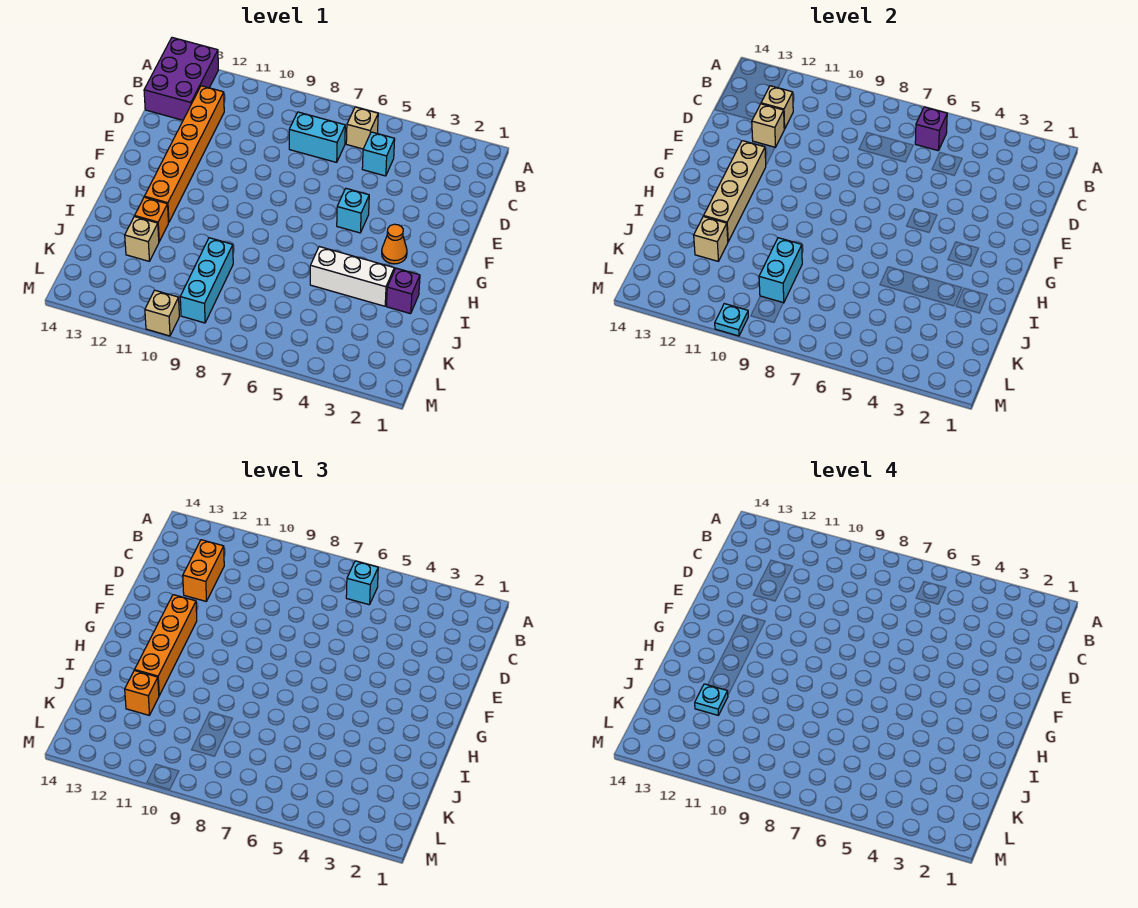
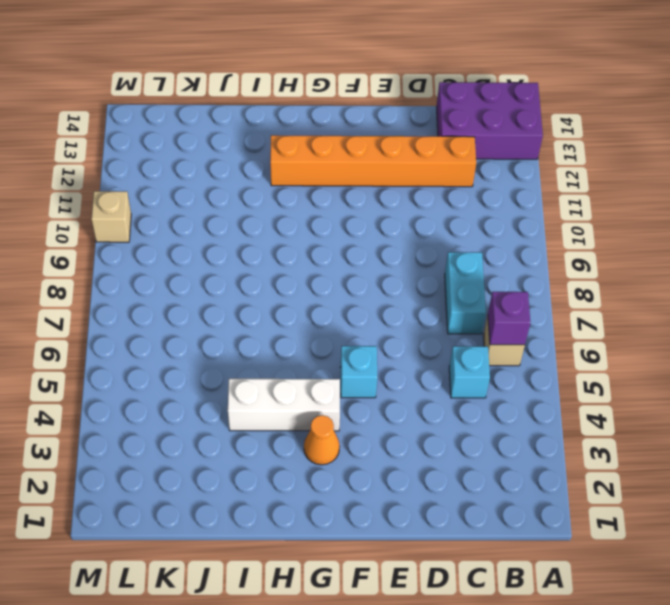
white brick G4:I4 level 1 -> white brick I3:I5 level 1
none -> purple brick I2 level 1
none -> orange brick I12 level 1
none -> cyan brick J9:L9 level 1

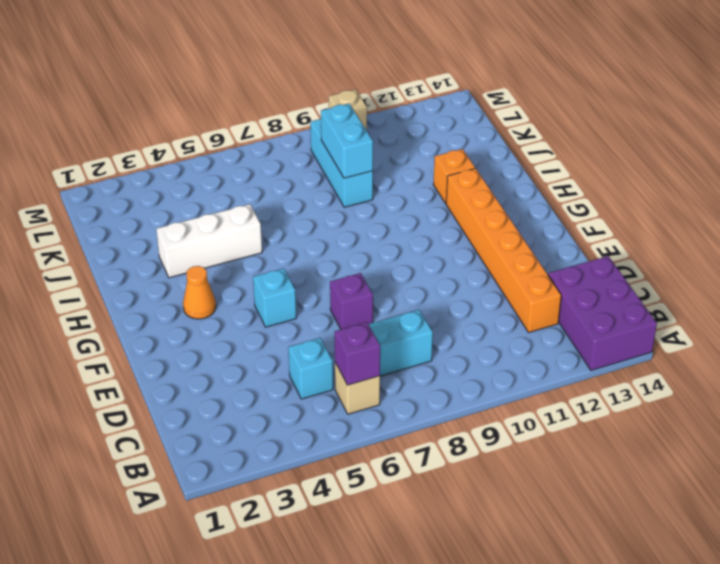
purple brick E7 level 1 -> purple brick I2 level 1
none -> tan brick J12 level 1
none -> tan brick C12 level 2
none -> tan brick D12 level 2

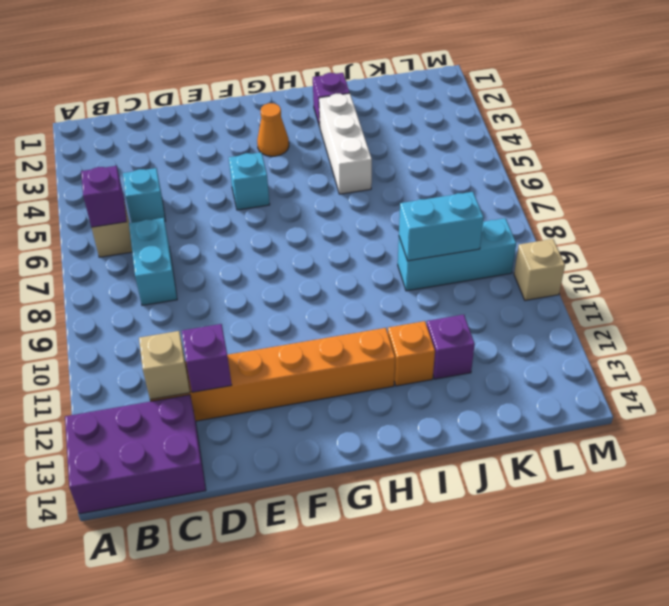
purple brick D12 level 2 -> tan brick D12 level 2
purple brick J12 level 1 -> tan brick J12 level 1
none -> tan brick F12:I12 level 2
none -> tan brick J12 level 2
none -> cyan plate M10 level 2

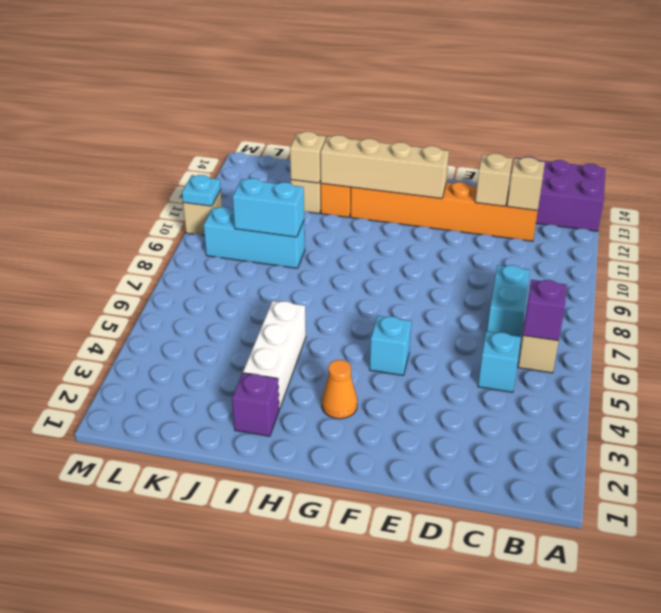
none -> cyan brick B6 level 3
none -> orange brick C12:D12 level 3
none -> orange brick F12:I12 level 3

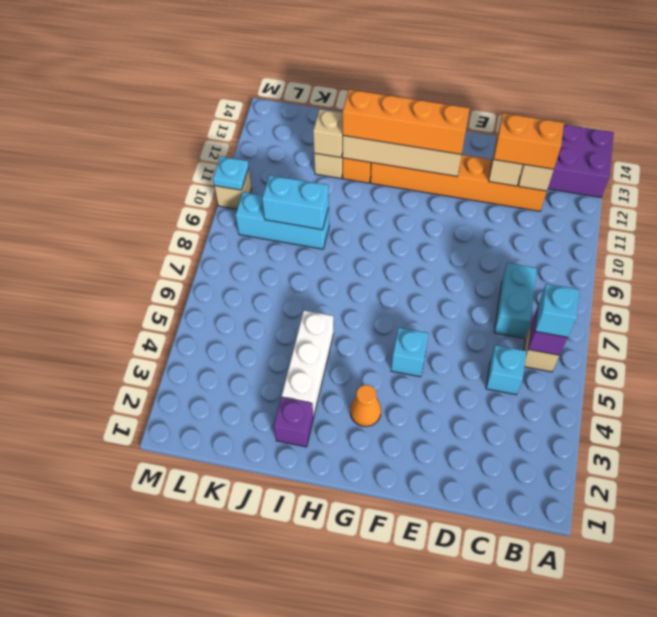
none -> orange brick J12 level 3
none -> cyan plate J12 level 4

